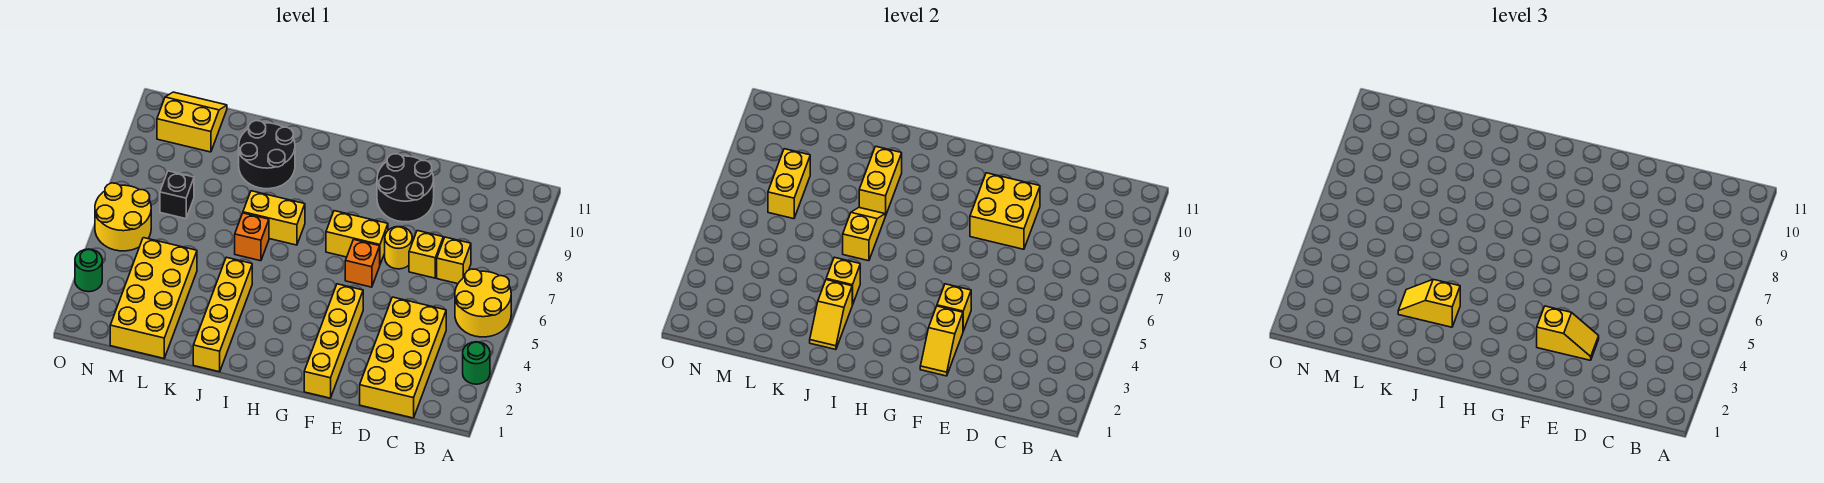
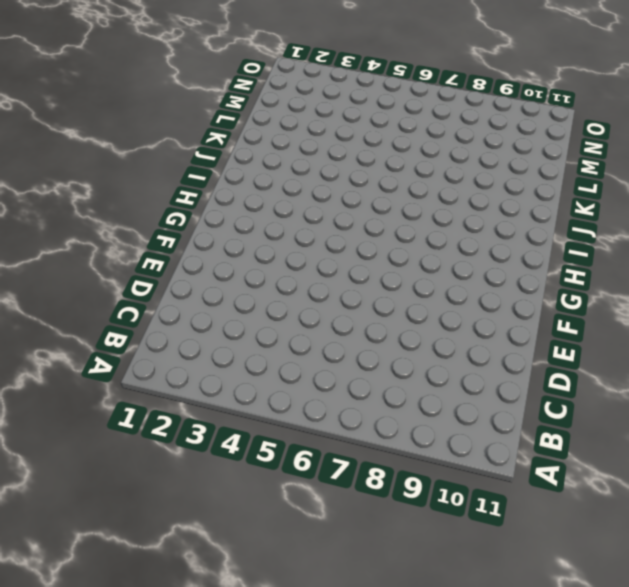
none -> green round brick A3 level 1
none -> yellow round brick A5:B6 level 1
none -> yellow brick C1:D4 level 1

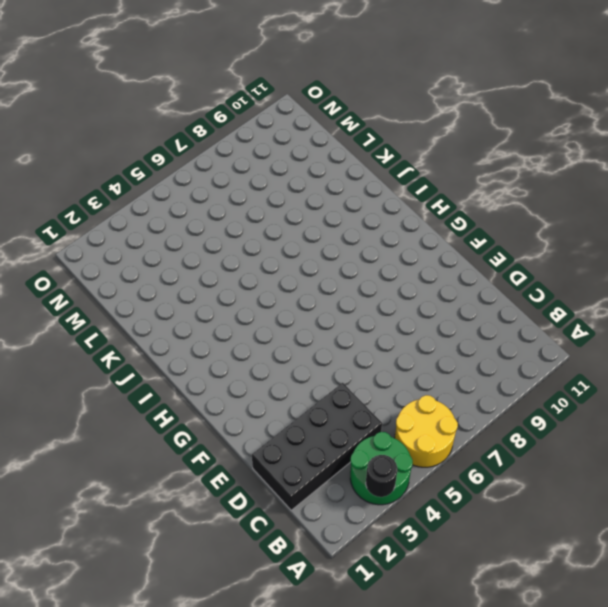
green round brick A3:B4 level 1 -> green round brick A3 level 1
black round brick A3 level 2 -> none
black brick C1:D4 level 1 -> yellow brick C1:D4 level 1
none -> yellow brick C7 level 1
none -> yellow brick D7 level 1
none -> yellow round brick E7 level 1

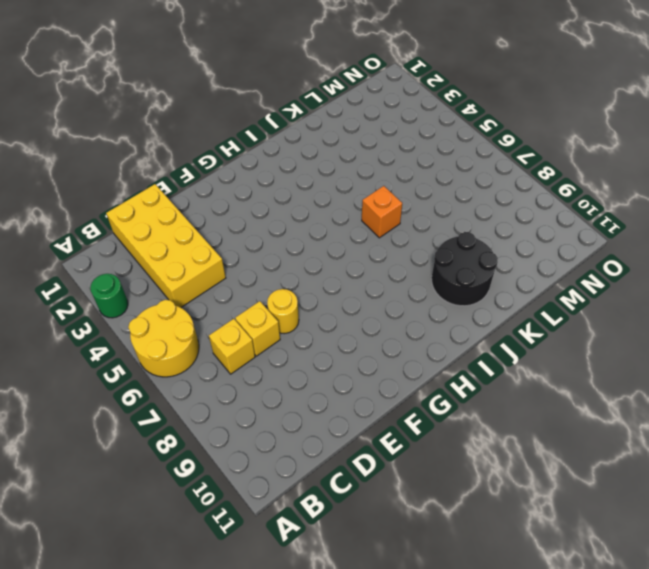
none -> black round brick E9:F10 level 1
none -> yellow brick F1:F4 level 1
none -> orange brick F6 level 1

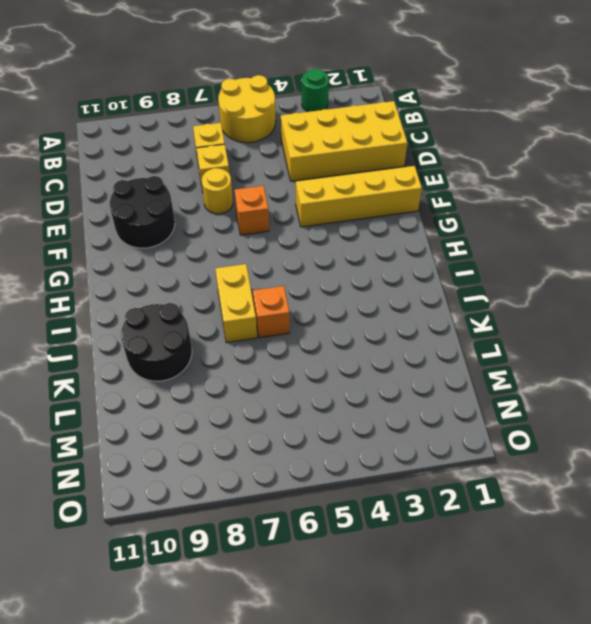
none -> yellow brick F7:G7 level 1
none -> yellow brick J1:J4 level 1
none -> yellow brick L1:M4 level 1

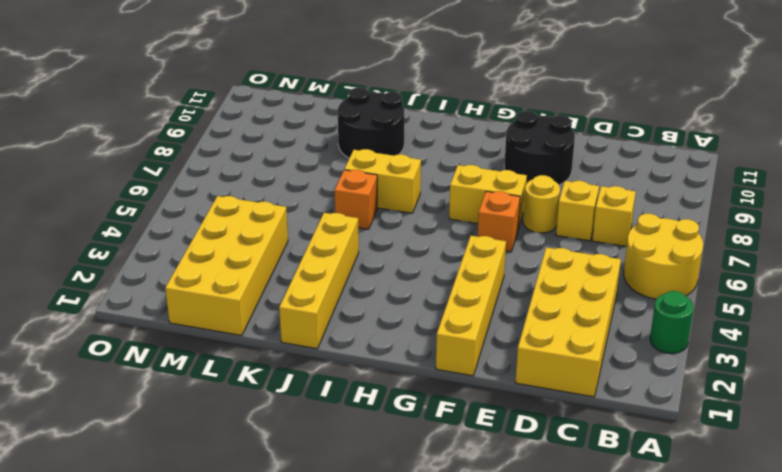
none -> black brick M7 level 1
none -> yellow slope M10:N11 level 1 top 10
none -> yellow round brick N5:O6 level 1

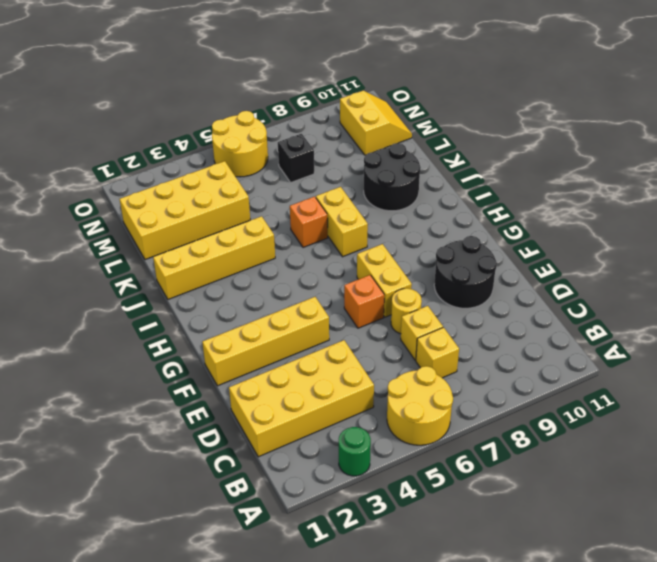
none -> green round brick O3 level 1
none -> yellow brick E8:F9 level 2
none -> yellow slope F2:F3 level 2 top 3

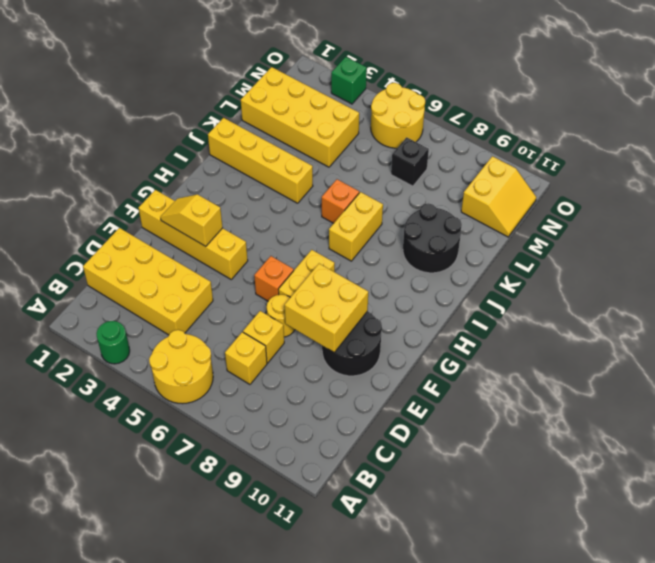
green brick O3 level 1 -> green round brick O3 level 1
none -> yellow brick F4 level 2
none -> yellow slope J2:J3 level 2 top 3
none -> yellow brick J4 level 2

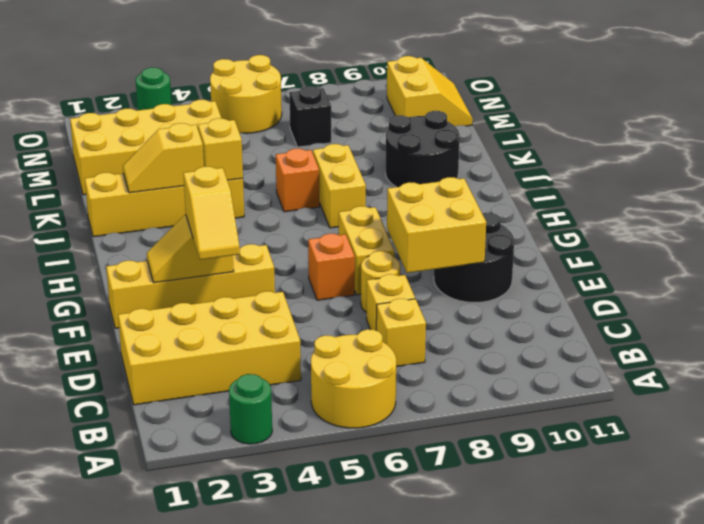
none -> yellow brick F4 level 2
none -> yellow slope J6:J7 level 2 top 6
none -> yellow brick J8:J9 level 2

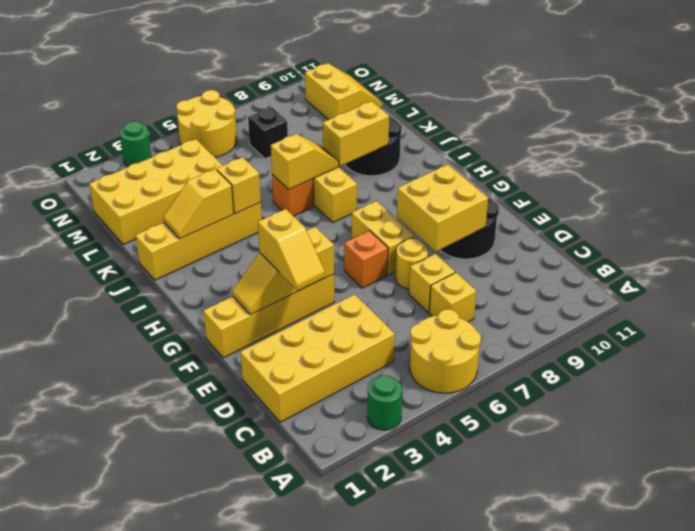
none -> yellow brick M7:M8 level 2
none -> yellow slope J3:K3 level 3 top J

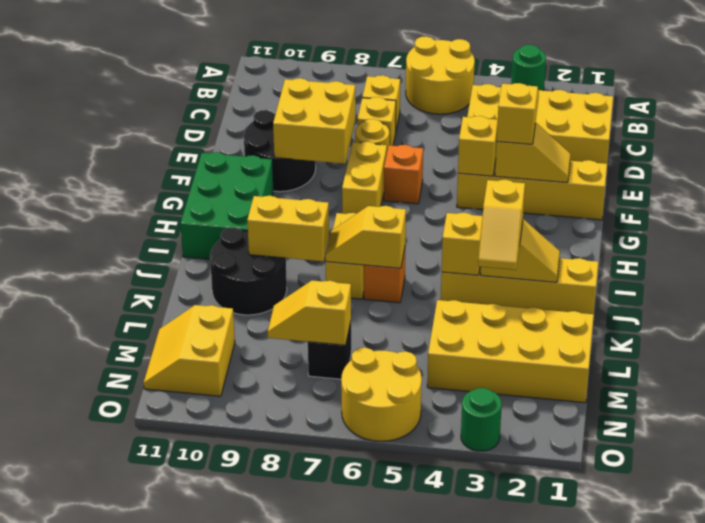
green brick G10:I11 level 1 -> none
yellow slope M7:M8 level 2 top 7 -> yellow brick M7:M8 level 2

